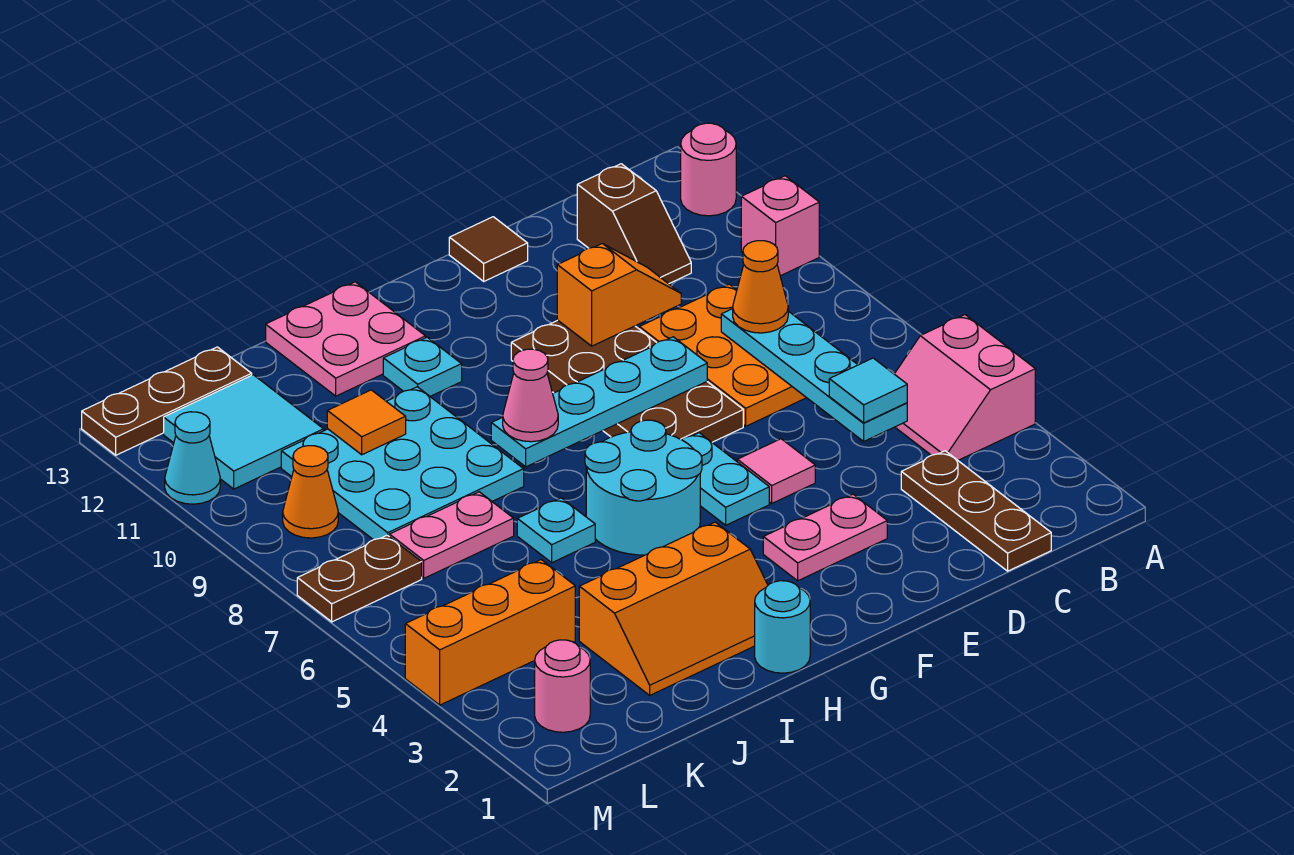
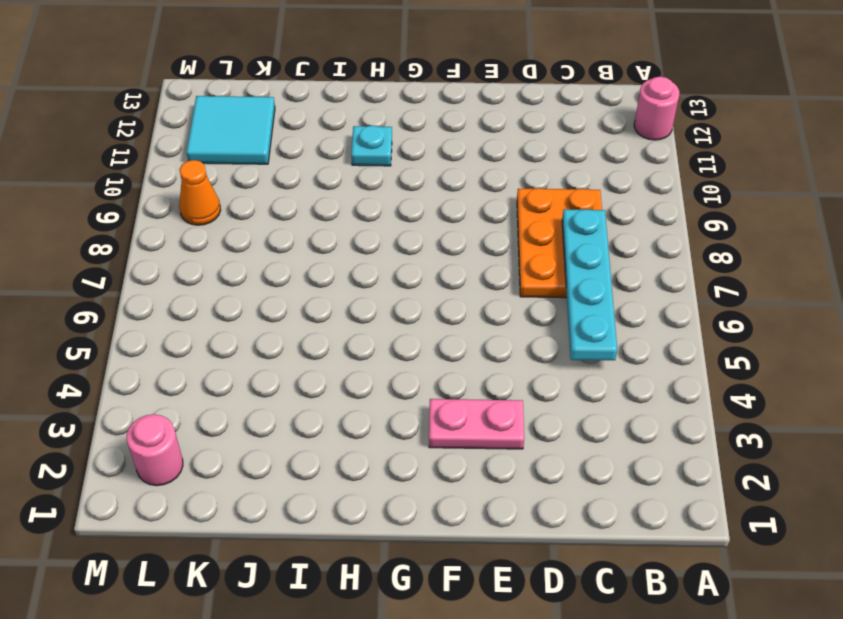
none -> pink slope A4:B5 level 1 top A
none -> pink brick A10 level 1
none -> brown plate C1:C3 level 1
none -> brown slope C11:C12 level 1 top 12

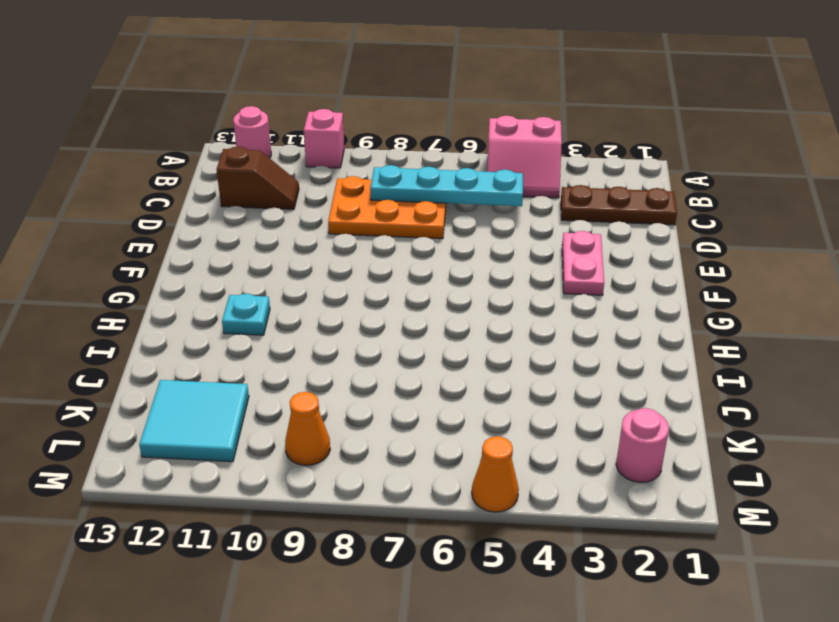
orange cone M5 level 1 -> orange cone C8 level 3
none -> pink tile E5 level 1
none -> brown plate E7:F10 level 1
none -> brown tile E13 level 1
none -> cyan plate F5:F6 level 1

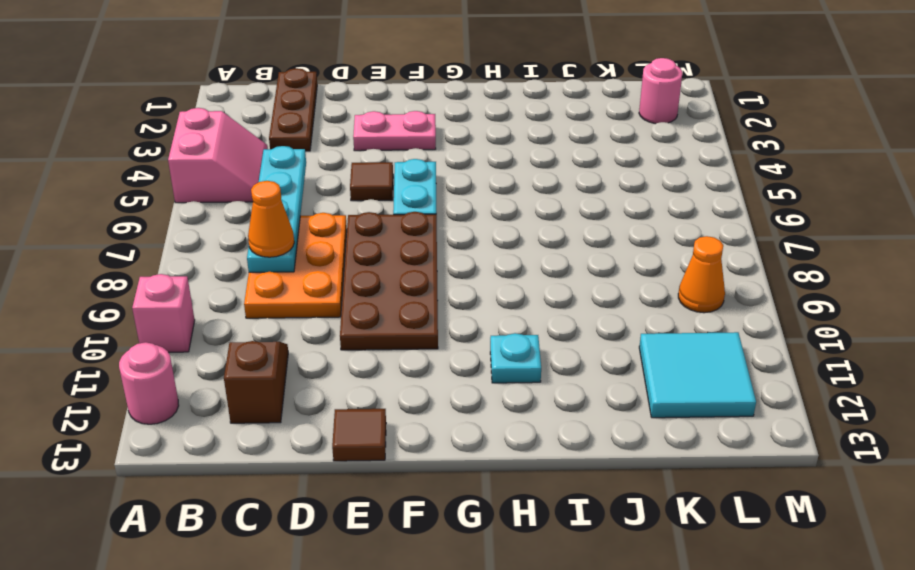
brown tile E5 level 1 -> pink tile E5 level 1
none -> cyan round brick G5:H6 level 1
none -> cyan round brick H1 level 1
none -> orange slope H2:J3 level 1 top 3
none -> pink plate H12:I13 level 1

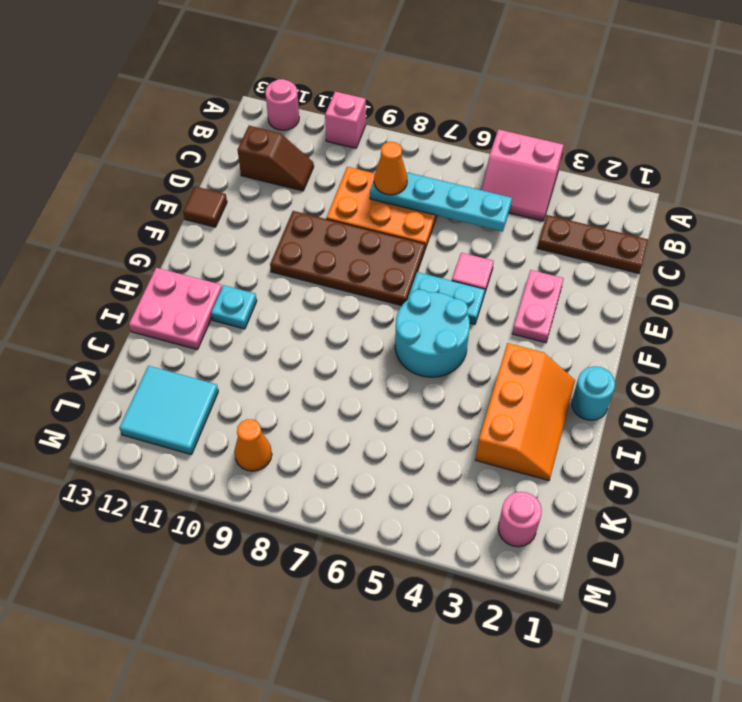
none -> cyan plate I6 level 1
none -> cyan plate I8:K10 level 1
none -> pink plate J7:K7 level 1
none -> orange brick K4:M4 level 1

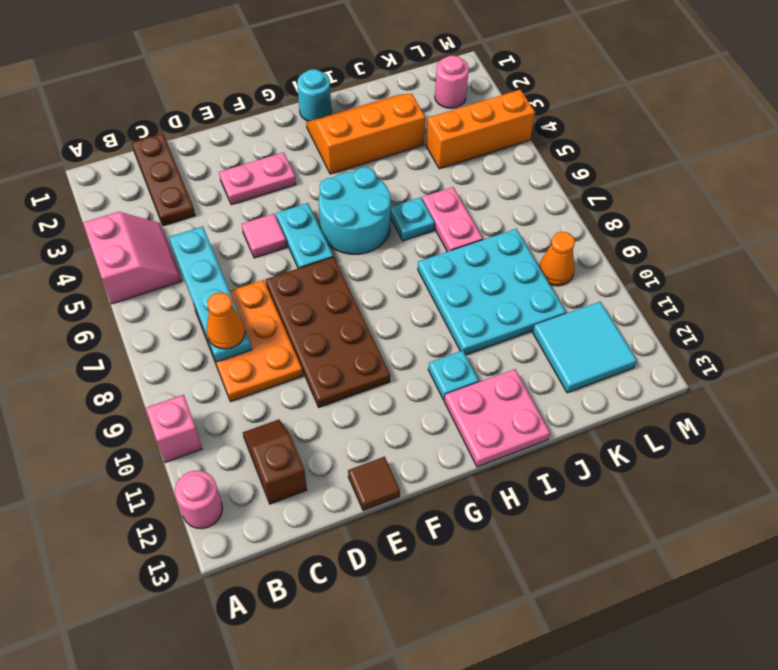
pink plate J6:J7 level 1 -> pink plate J7:K7 level 1
none -> brown plate K13:M13 level 1
none -> brown plate L7:M7 level 1
none -> cyan cone M11 level 1
none -> orange slope D10:E10 level 2 top E

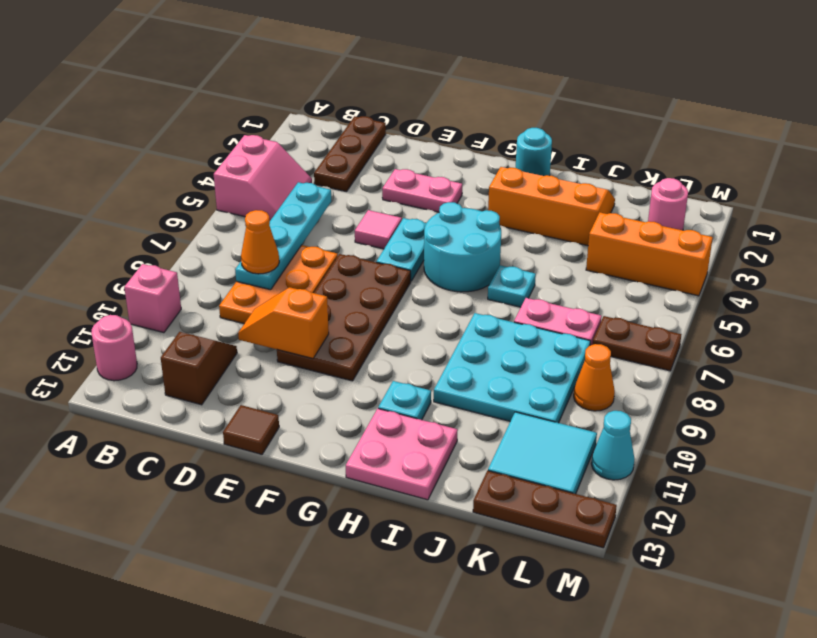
none -> cyan plate E8:H8 level 2
none -> orange tile J10 level 2
none -> cyan tile C5 level 3
none -> pink cone H8 level 3

